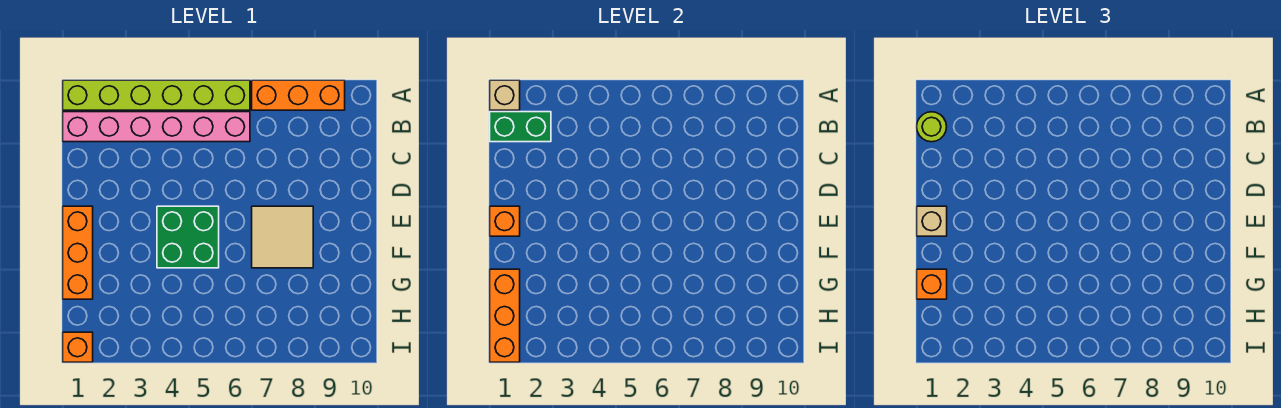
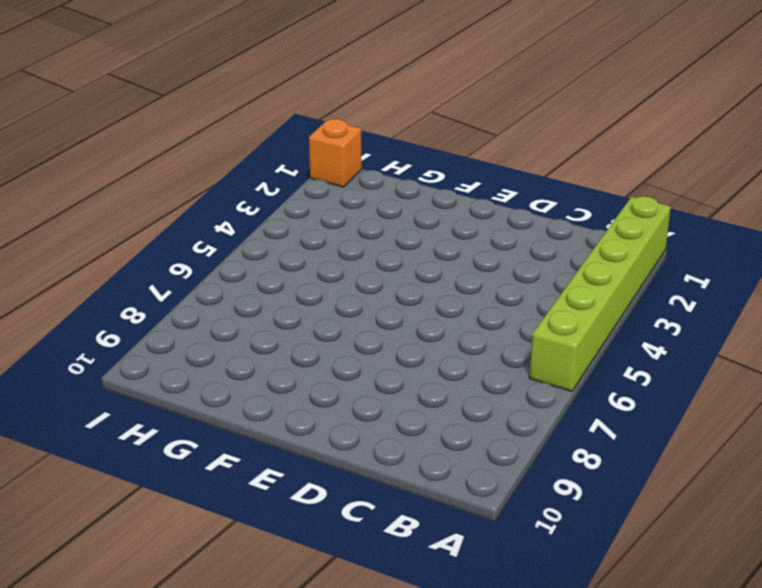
none -> orange brick A7:A9 level 1
none -> pink brick B1:B6 level 1
none -> orange brick E1:G1 level 1

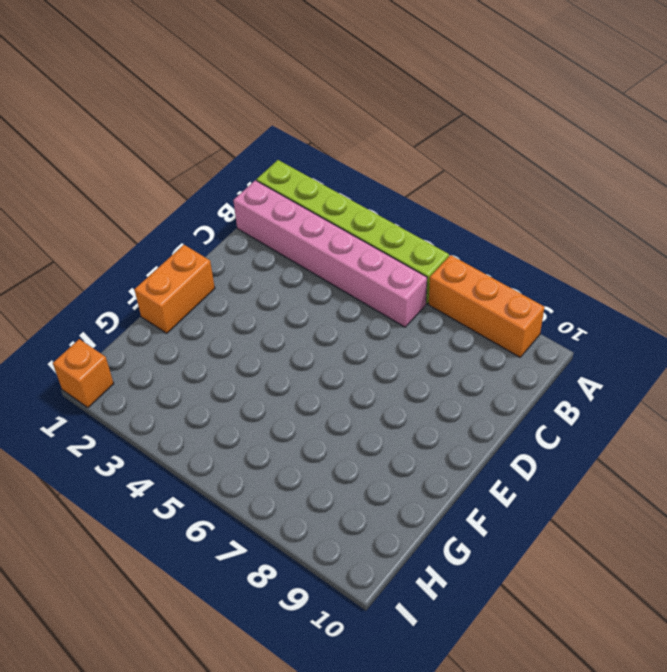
orange brick E1:F1 level 1 -> orange brick E1:G1 level 1
none -> green brick E4:F5 level 1
none -> tan tile E7:F8 level 1
none -> tan brick A1 level 2

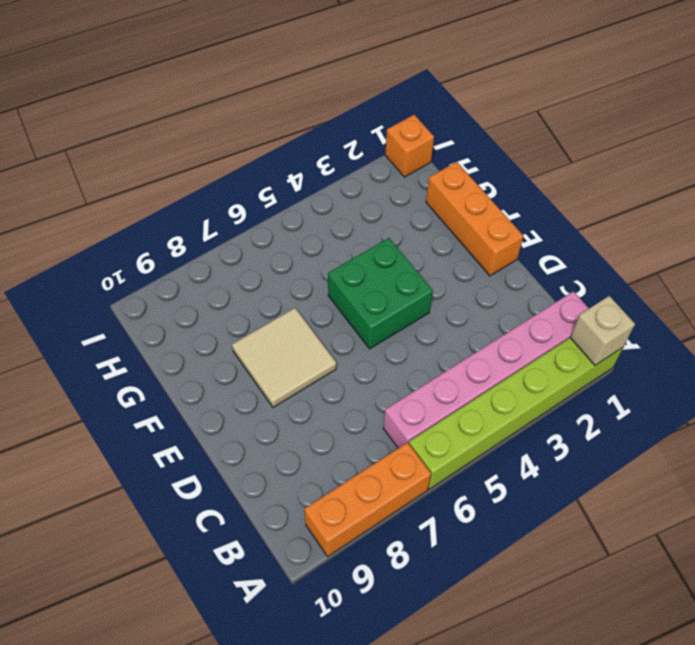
none -> green brick B1:B2 level 2
none -> orange brick E1 level 2
none -> orange brick G1:I1 level 2

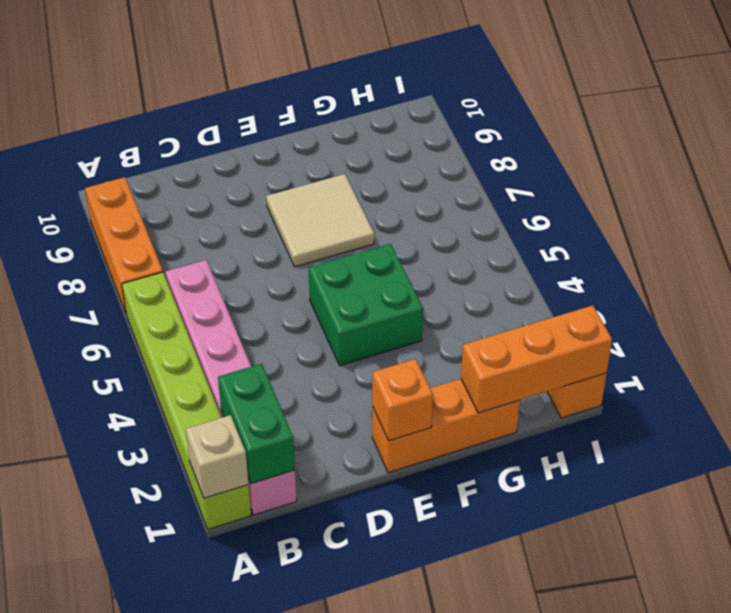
none -> lime round brick B1 level 3
none -> tan brick E1 level 3
none -> orange brick G1 level 3

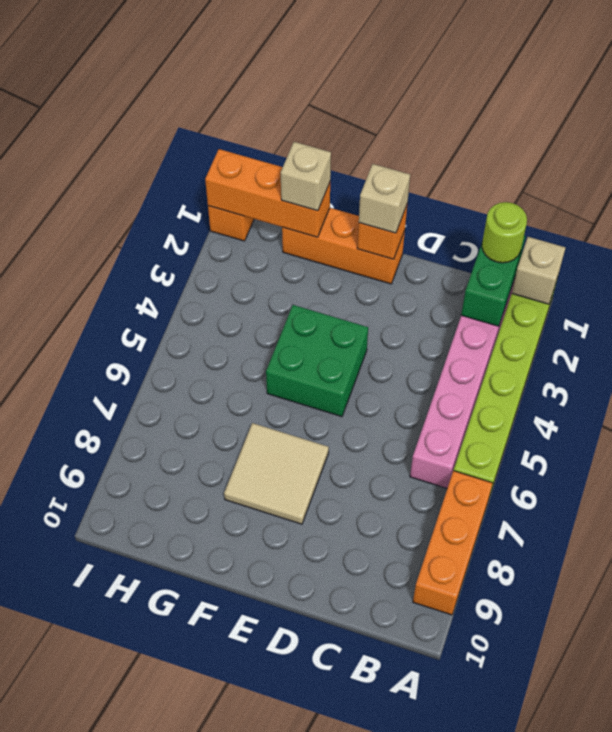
tan brick G1 level 3 -> orange brick G1 level 3

